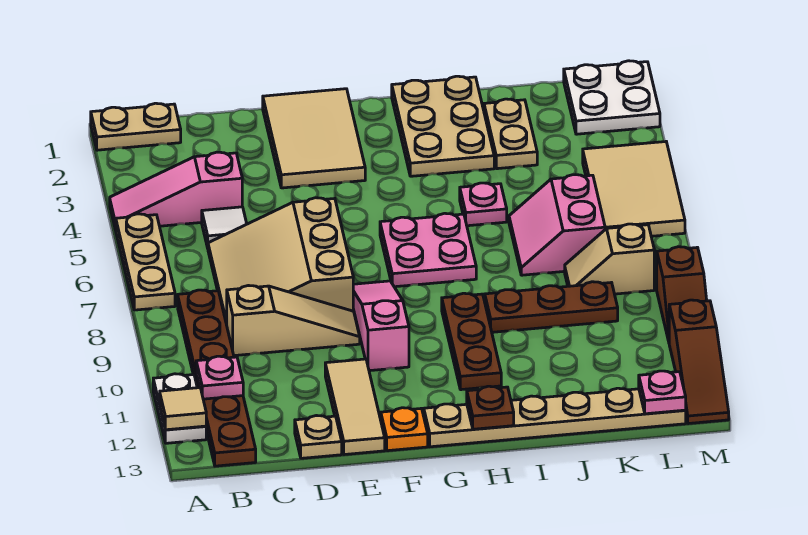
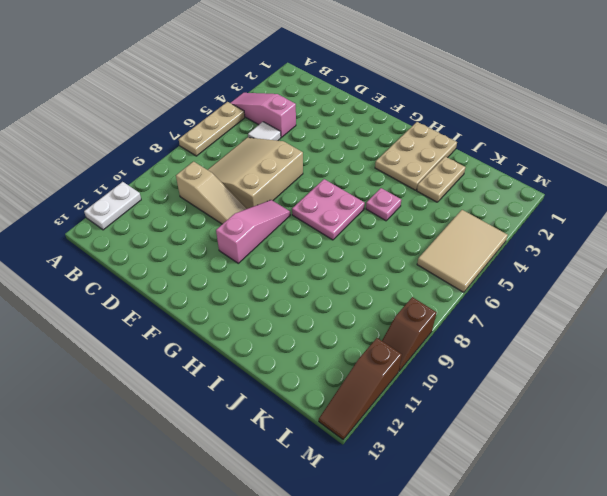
none -> tan plate A1:B1 level 1
none -> brown plate B8:B13 level 1
none -> tan plate D13 level 1
none -> tan tile E1:F3 level 1

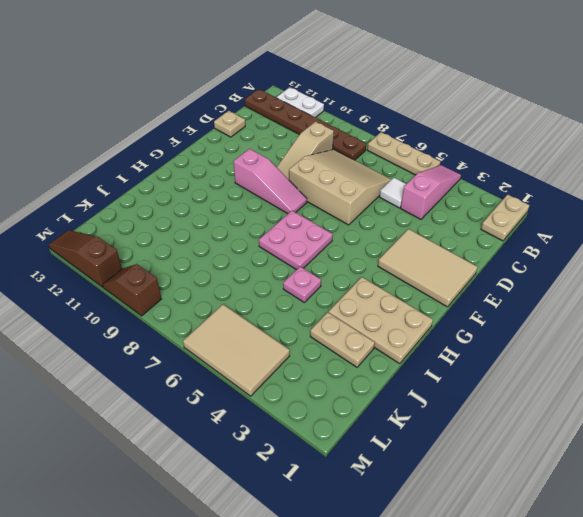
none -> tan tile E11:E13 level 1
none -> orange plate F13 level 1
none -> tan plate G13:L13 level 1
none -> brown plate H9:H11 level 1

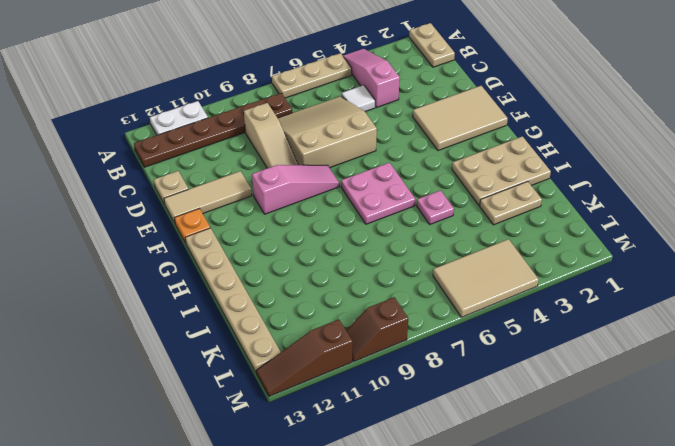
none -> brown plate H9:H11 level 1
none -> brown plate I9:K9 level 1
none -> pink slope J6:K7 level 1 top K
none -> tan slope K8:L8 level 1 top L

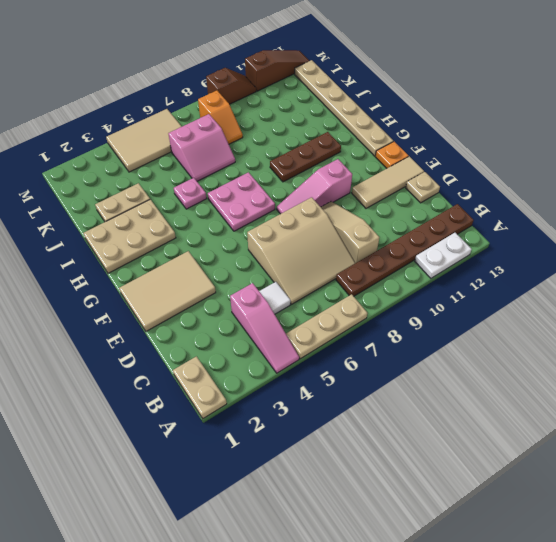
orange slope K8:L8 level 1 top L -> tan slope K8:L8 level 1 top L
none -> brown plate I9:K9 level 1
none -> white plate L1:M2 level 1
none -> tan tile A12 level 2
none -> pink plate B11 level 2

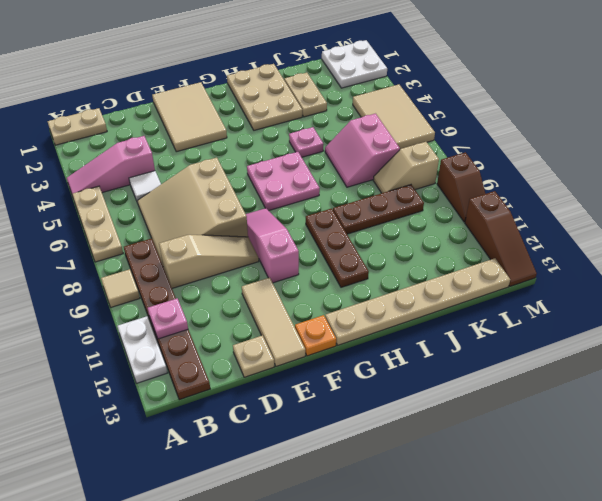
tan tile A9 level 1 -> tan tile A12 level 2
none -> brown plate H13 level 2
none -> pink plate L13 level 2

